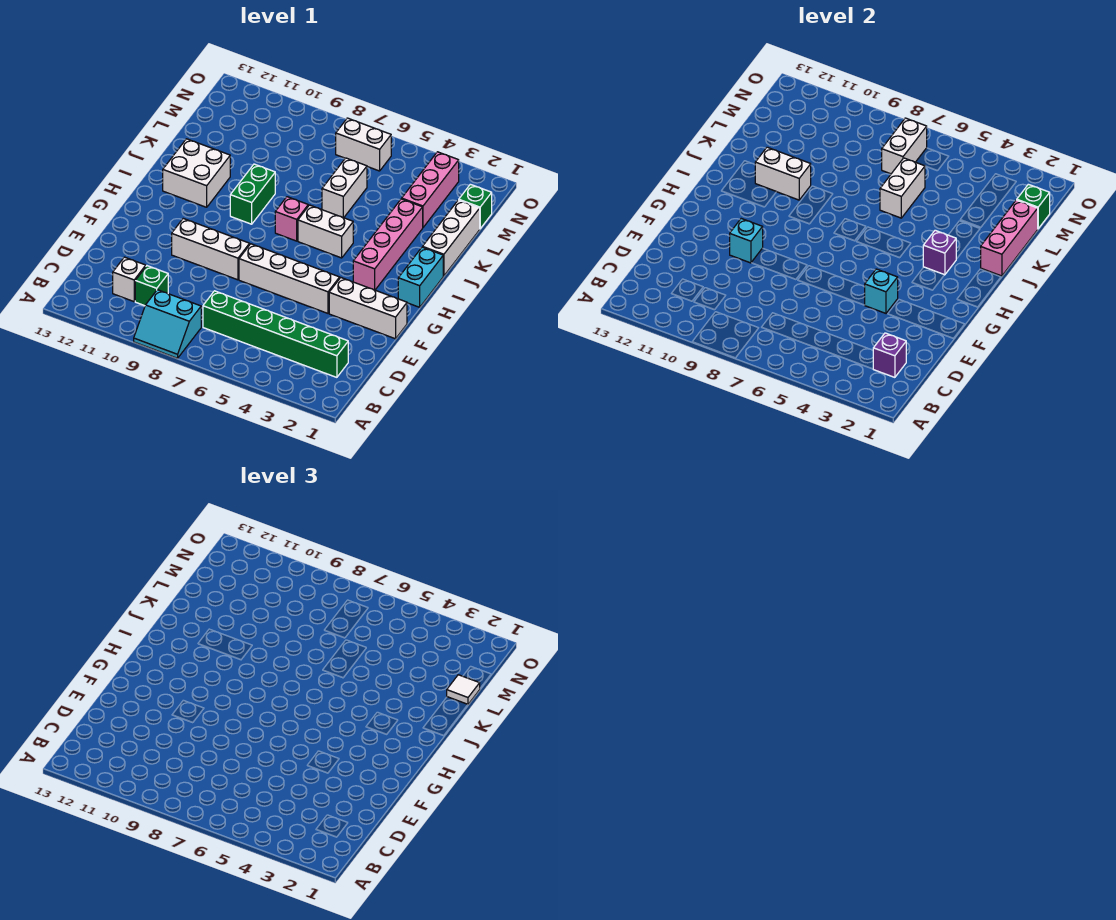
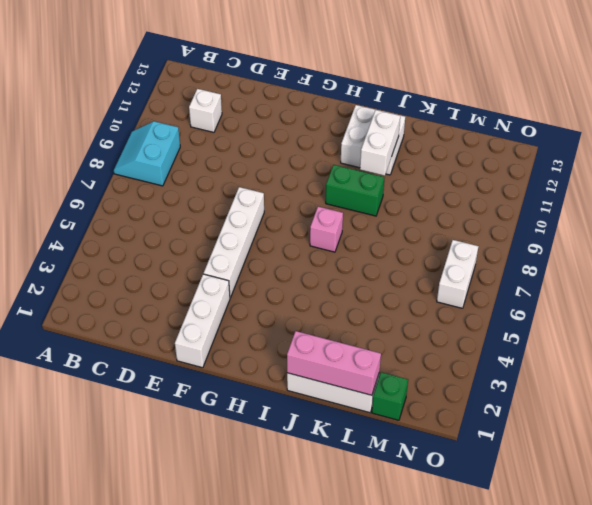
none -> green brick C2:C7 level 1
none -> green brick C10 level 1
none -> white brick F8:F10 level 1

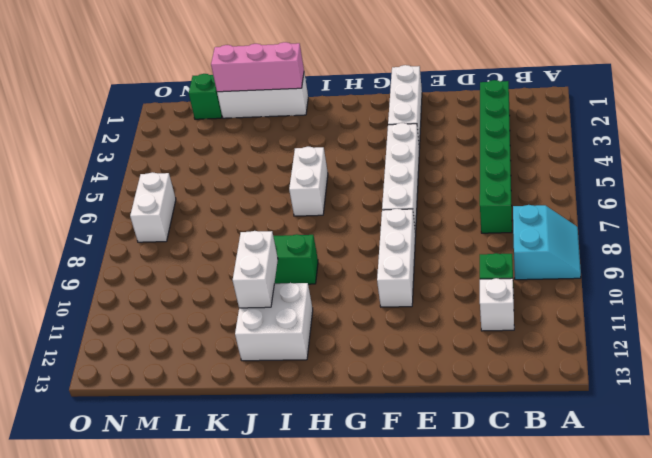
none -> cyan brick H1:I1 level 1
none -> pink brick H3:K3 level 1
none -> pink brick I7 level 1

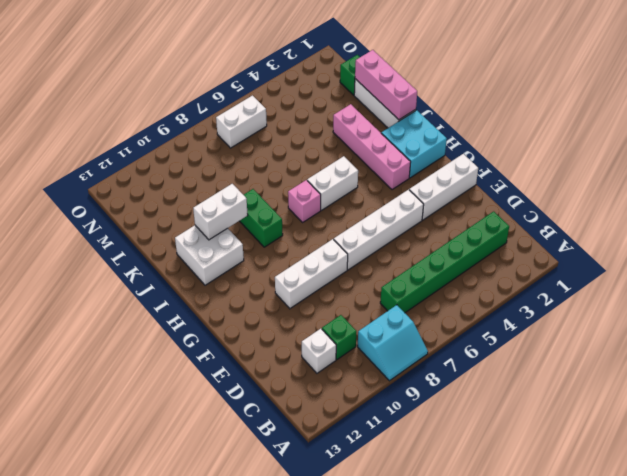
cyan brick H1:I2 level 1 -> cyan brick H1:I1 level 1
none -> white brick K6:L6 level 1
none -> pink brick L3:N3 level 1
none -> purple brick C2 level 2

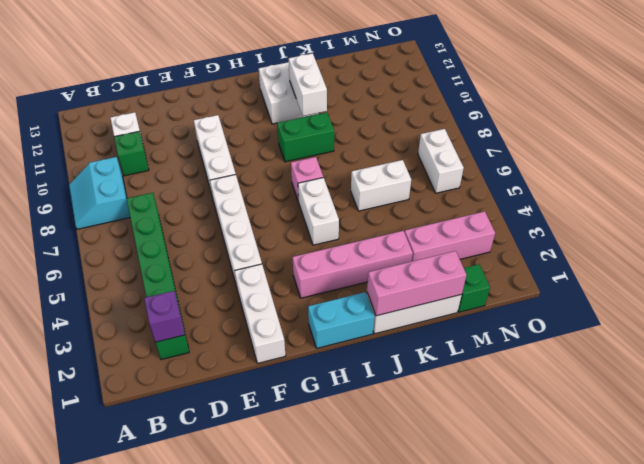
none -> cyan brick F4 level 2
none -> cyan brick F10 level 2
none -> purple brick I3 level 2

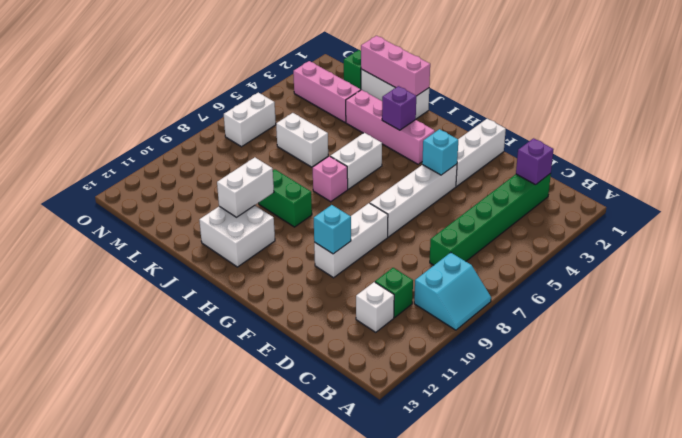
none -> cyan brick H1:I1 level 1
none -> white brick K6:L6 level 2
none -> green brick M1 level 2

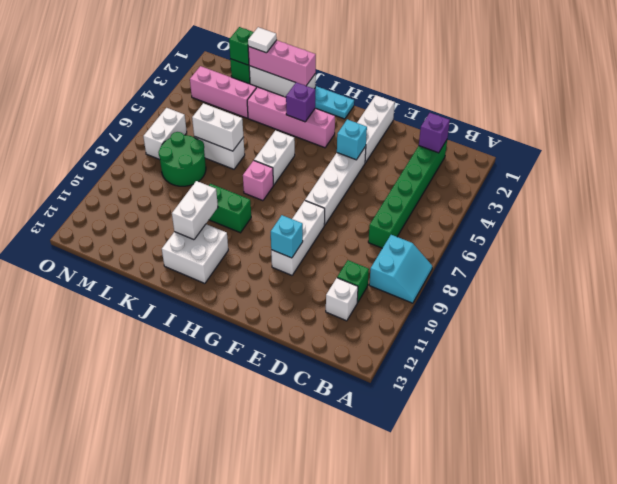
cyan plate H1:I1 level 1 -> cyan brick H1:I1 level 1
green round brick L7:M8 level 1 -> none
none -> white brick M7:N7 level 2

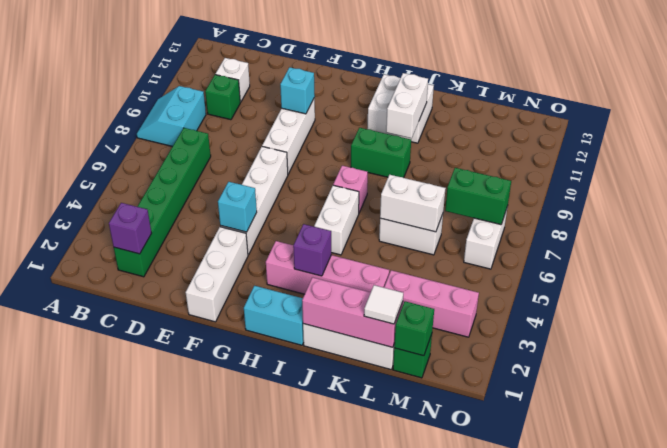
green brick M7:N7 level 2 -> white brick M7:N7 level 2

